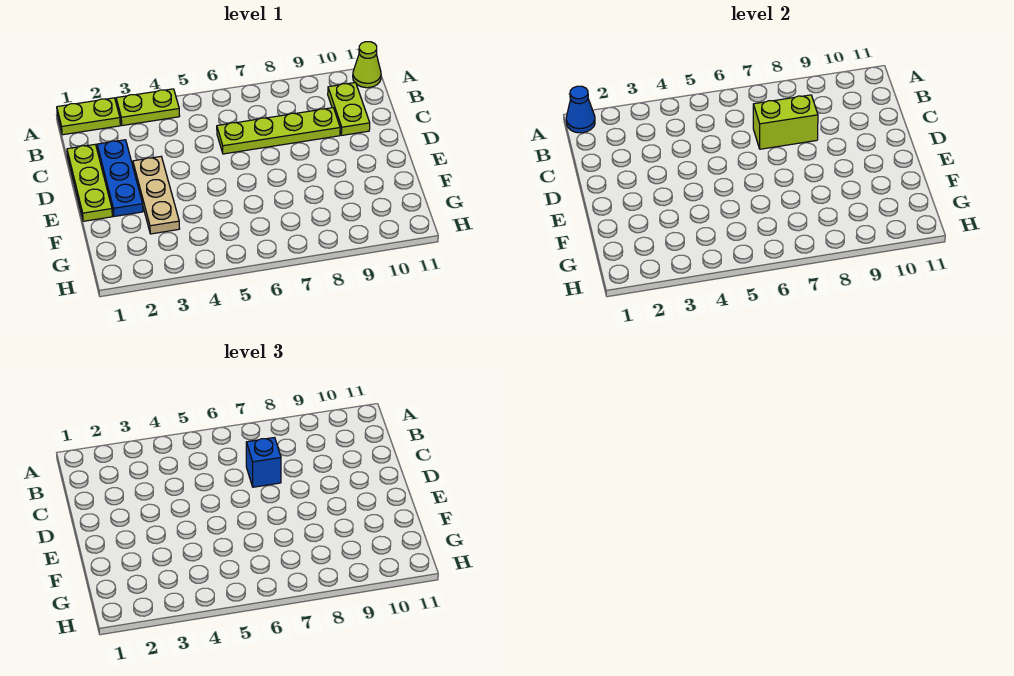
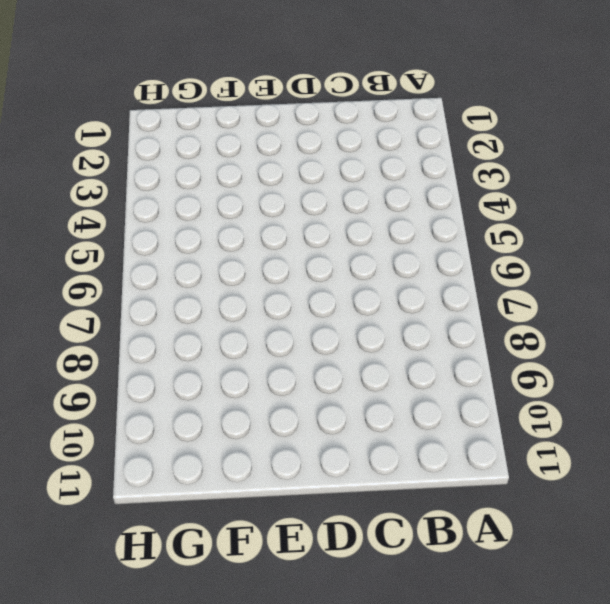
none -> lime plate A1:A2 level 1
none -> lime plate A3:A4 level 1

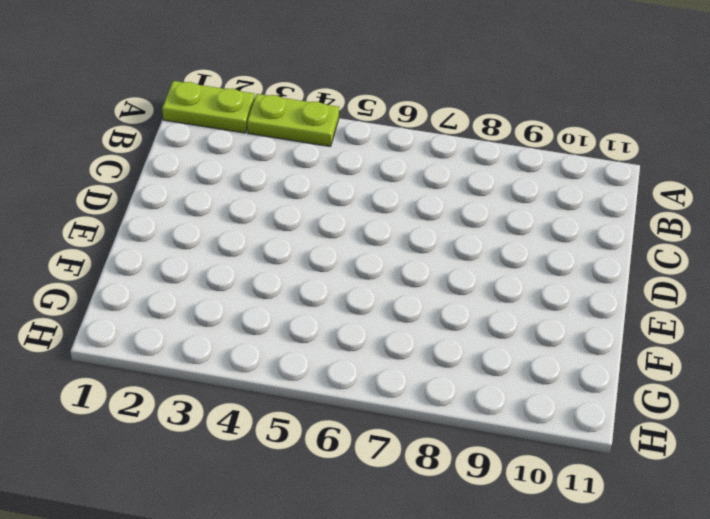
none -> lime cone A11 level 1
none -> lime plate B10:C10 level 1

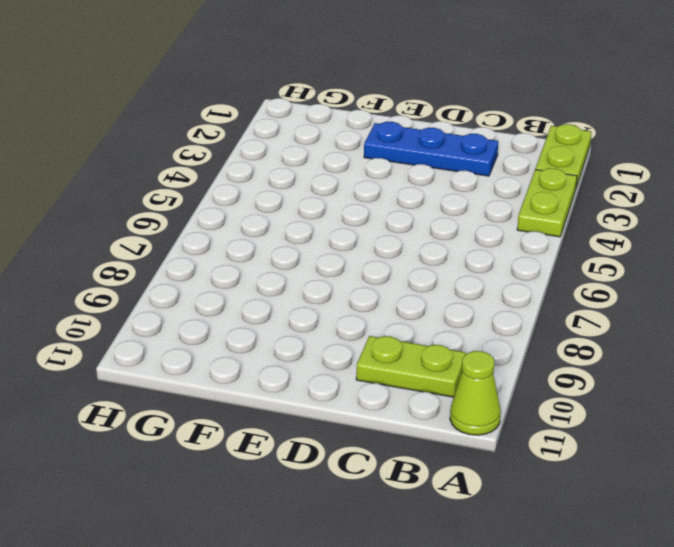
none -> lime plate C1:E1 level 1
none -> lime plate C6:C9 level 1

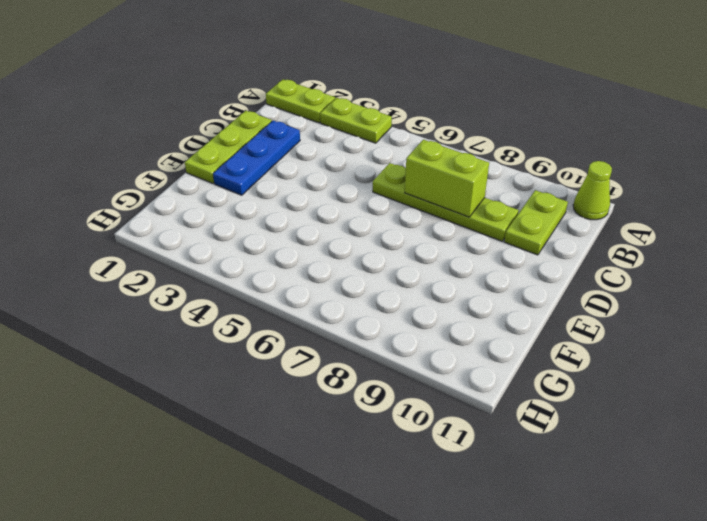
none -> tan plate D3:F3 level 1
none -> blue cone A1 level 2

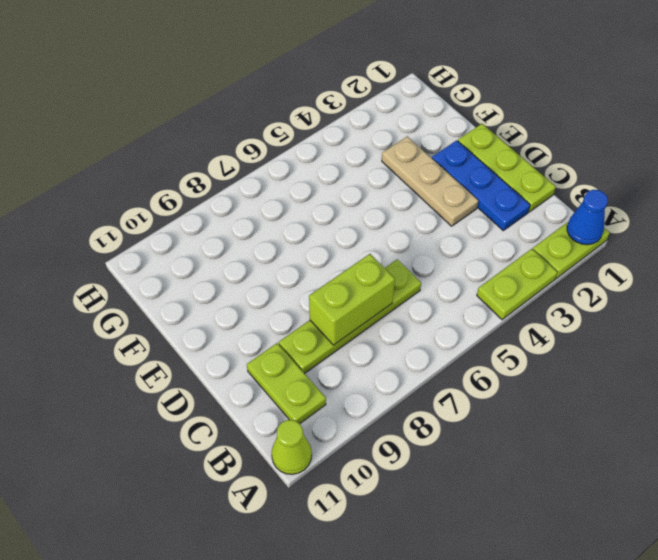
none -> blue brick C7 level 3

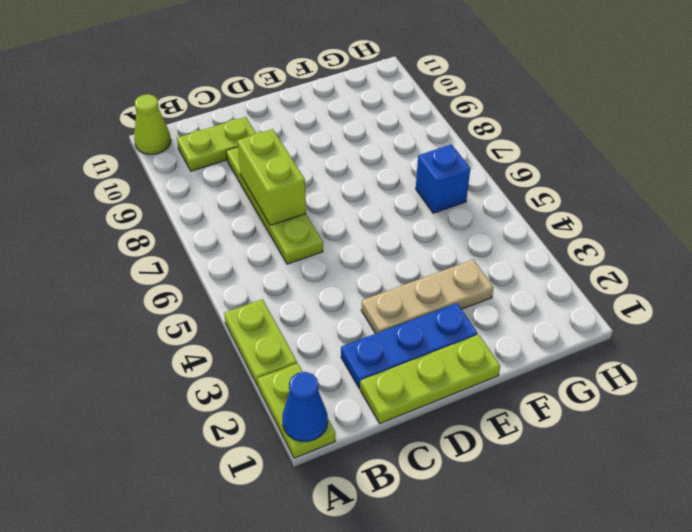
blue brick G6 level 1 -> blue brick C7 level 3

